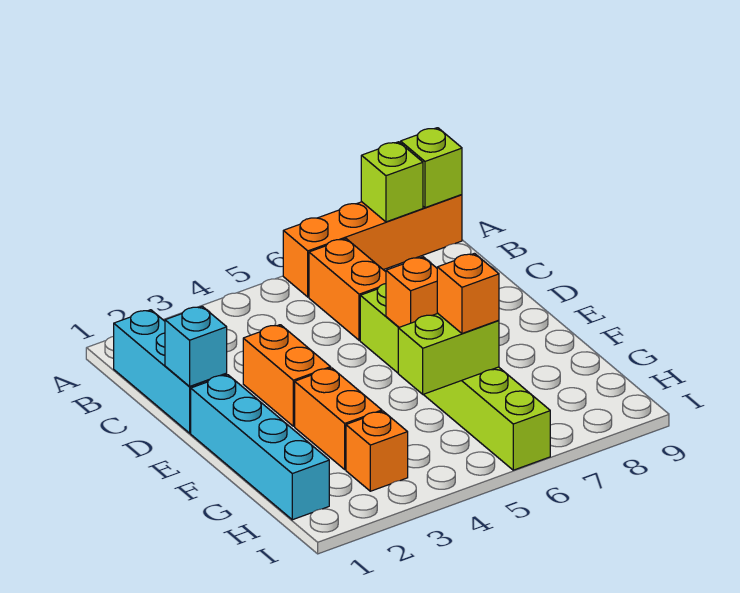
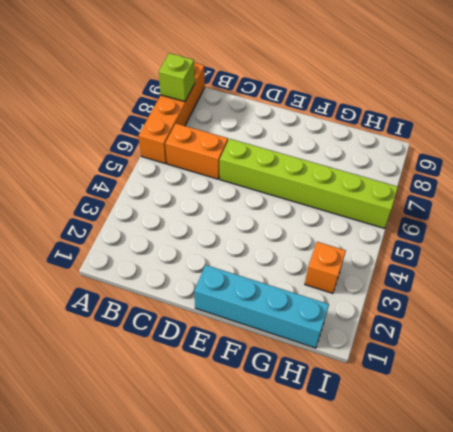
none -> cyan brick B1:D1 level 1
none -> orange brick D3:E3 level 1
none -> orange brick F3:G3 level 1

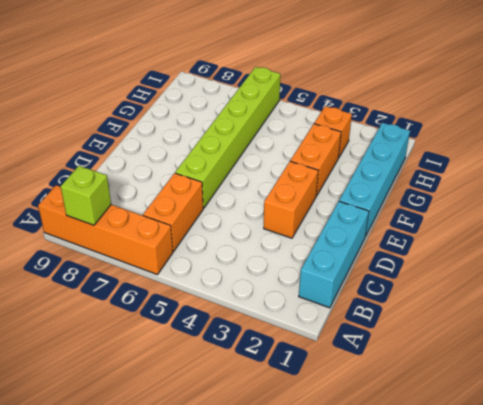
none -> lime brick A9 level 2
none -> cyan brick D1 level 2
none -> orange brick E6 level 2

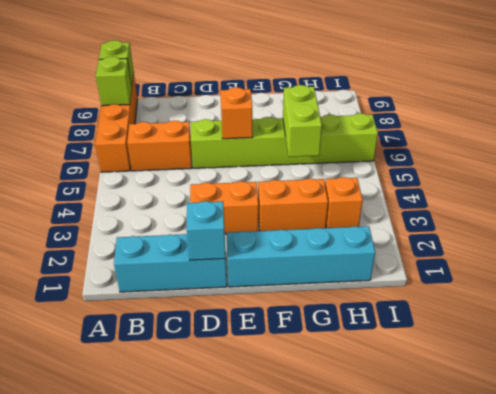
none -> orange brick G6 level 3

